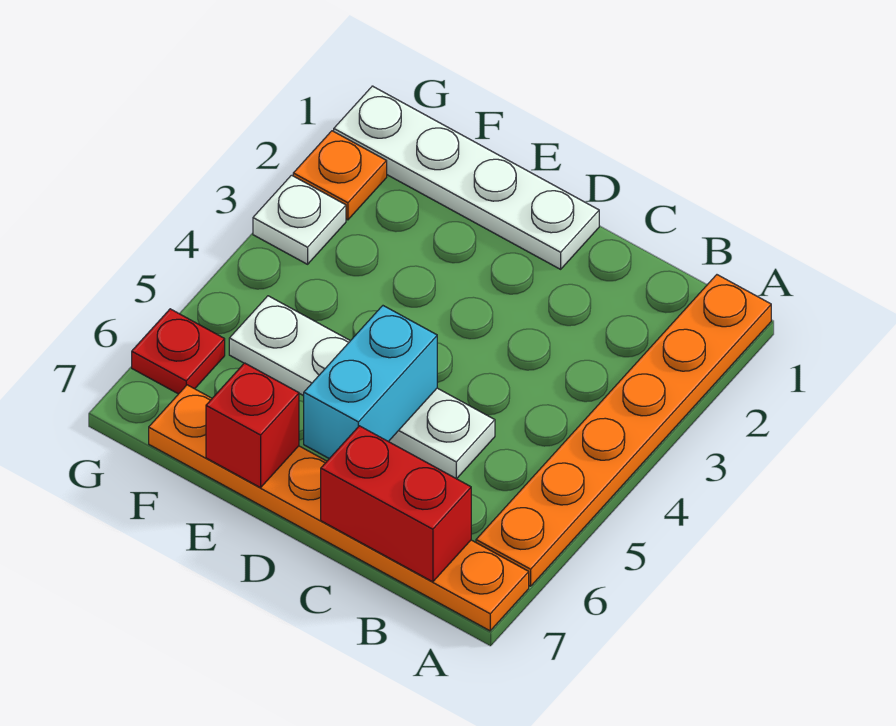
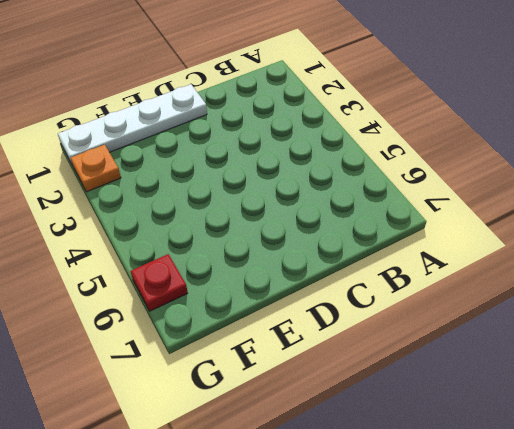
none -> orange plate A1:A6 level 1
none -> orange plate A7:F7 level 1

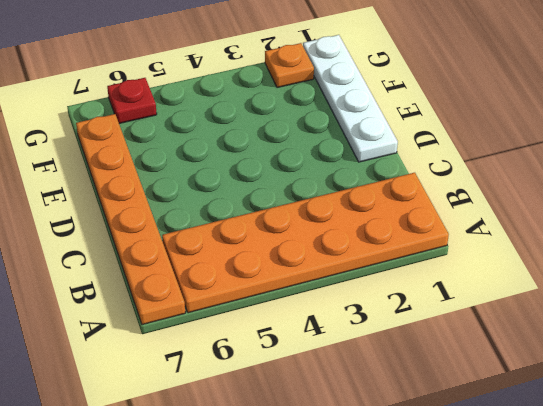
orange plate A1:B6 level 1 -> orange plate A1:A6 level 1
none -> white plate C5:F5 level 1
none -> white plate G3 level 1

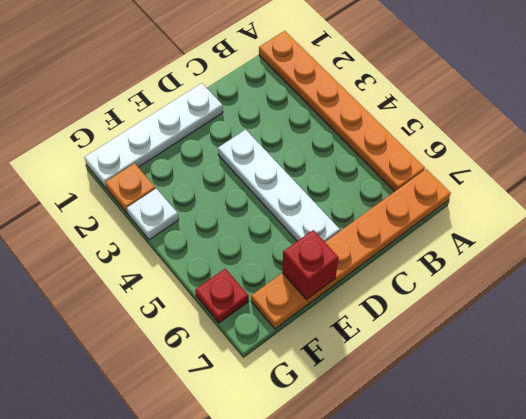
white plate D3:D6 level 1 -> white plate C5:F5 level 1
none -> red brick B7:C7 level 2
none -> cyan brick D5:D6 level 2

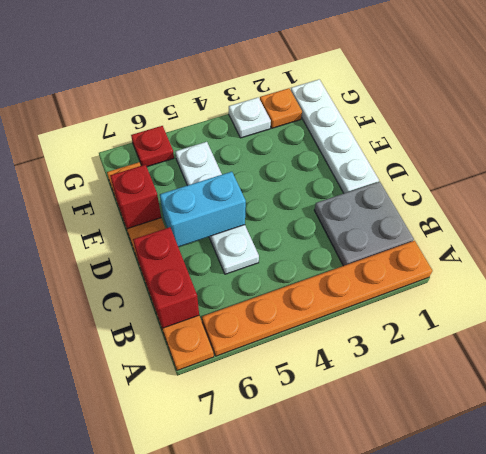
grey plate B1:C2 level 1 -> none

